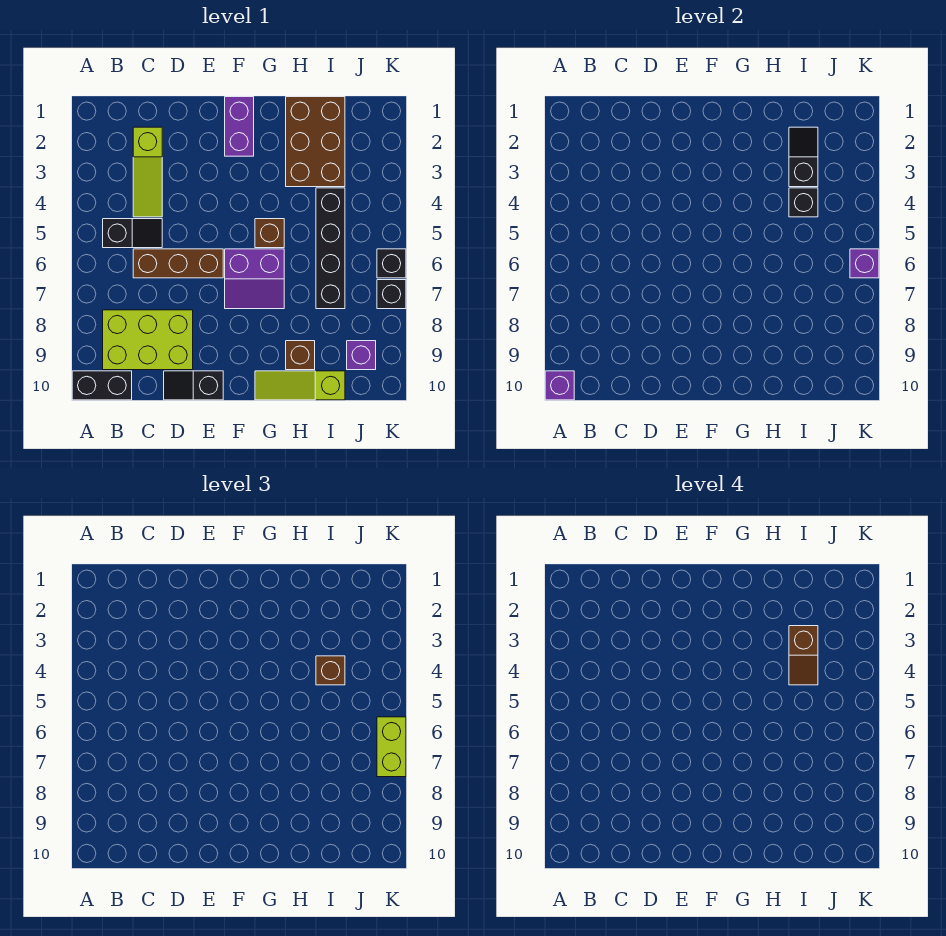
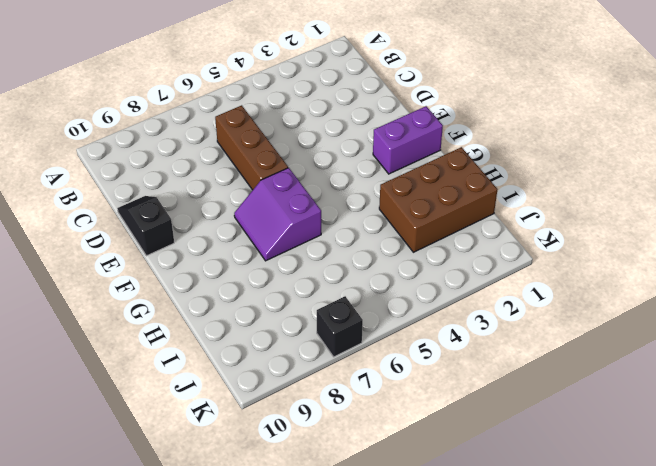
none -> black brick A10:B10 level 1
none -> black slope B5:C5 level 1 top B
none -> lime brick B8:D9 level 1

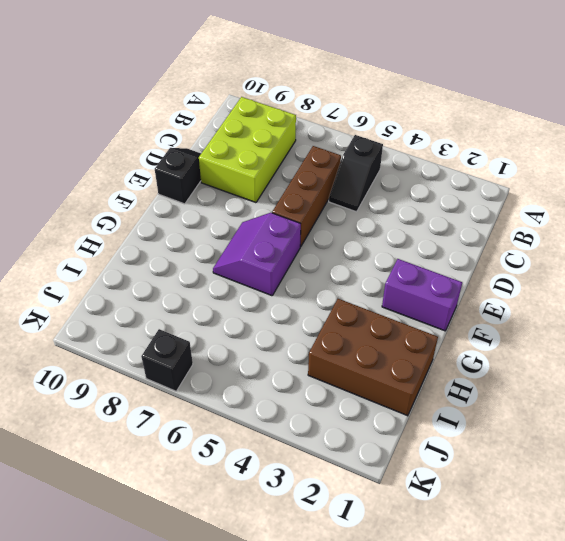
none -> black brick A10:B10 level 1
none -> lime slope C2:C4 level 1 top 2
none -> brown brick G5 level 1

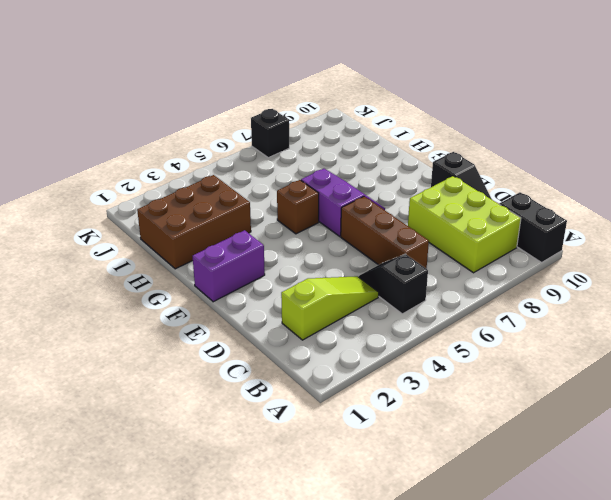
none -> lime slope G10:I10 level 1 top I
none -> brown brick H9 level 1
none -> black brick I4:I7 level 1

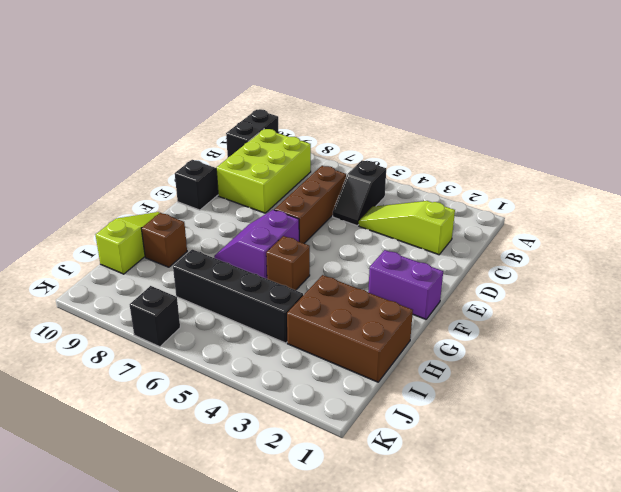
none -> purple brick J9 level 1
none -> black brick K6 level 1
none -> purple brick A10 level 2

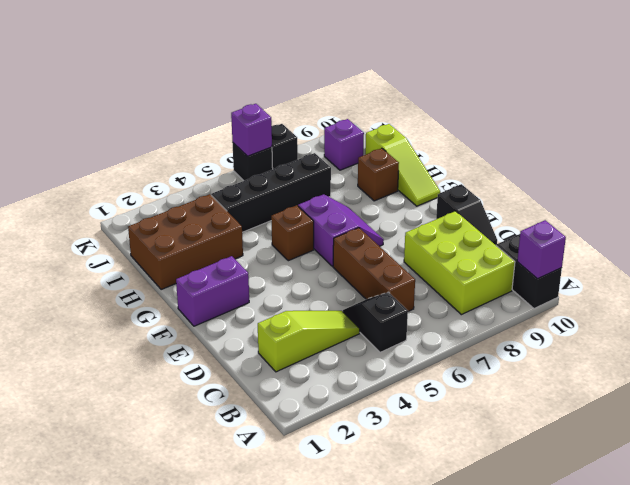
none -> black slope I2:I3 level 2 top 3
none -> black brick I4 level 2
none -> brown brick I4 level 3

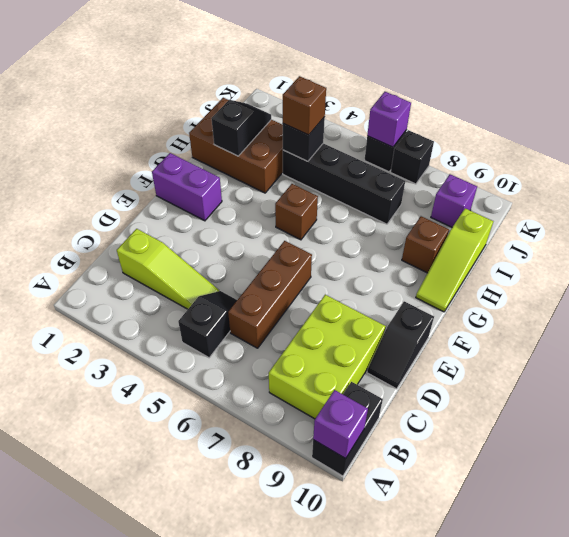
black slope H2:I2 level 2 top H -> black slope I2:I3 level 2 top 3
none -> purple slope F6:G7 level 1 top 6
none -> lime brick K6:K7 level 3
none -> brown slope I3:I4 level 4 top 3

